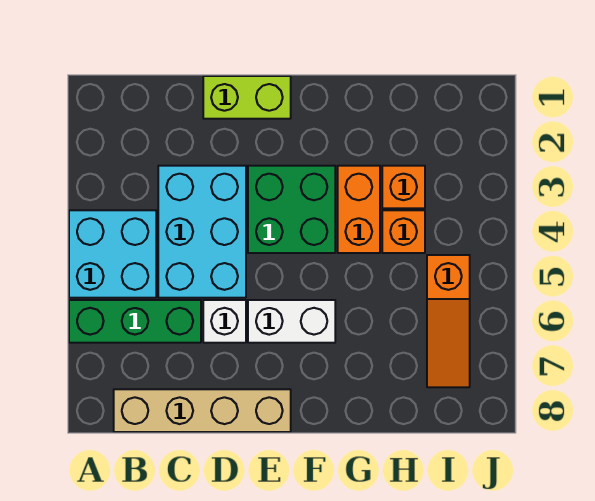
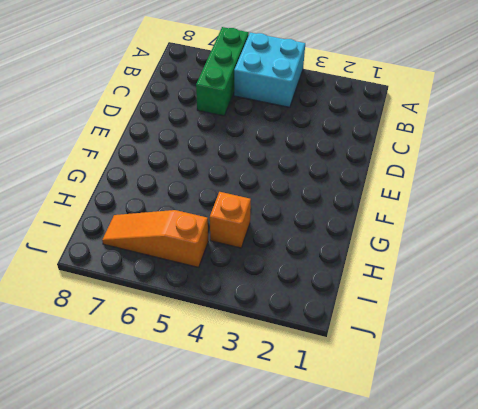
none -> tan brick B8:E8 level 1
none -> cyan brick C3:D5 level 1
none -> lime brick D1:E1 level 1

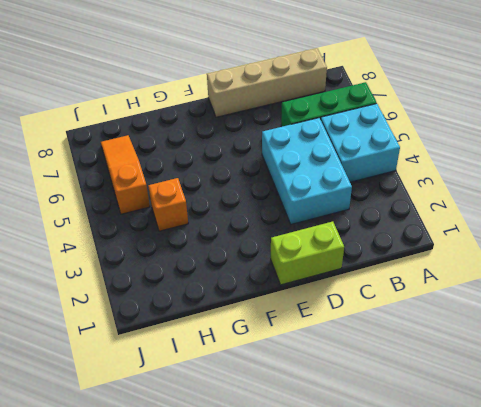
none -> white brick D6 level 1
none -> green brick E3:F4 level 1
none -> white brick E6:F6 level 1

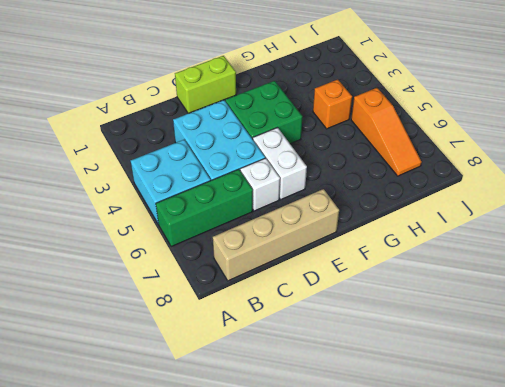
white brick E5:E6 level 1 -> white brick E6:F6 level 1
none -> orange brick G3:G4 level 1
none -> orange brick H3 level 1

